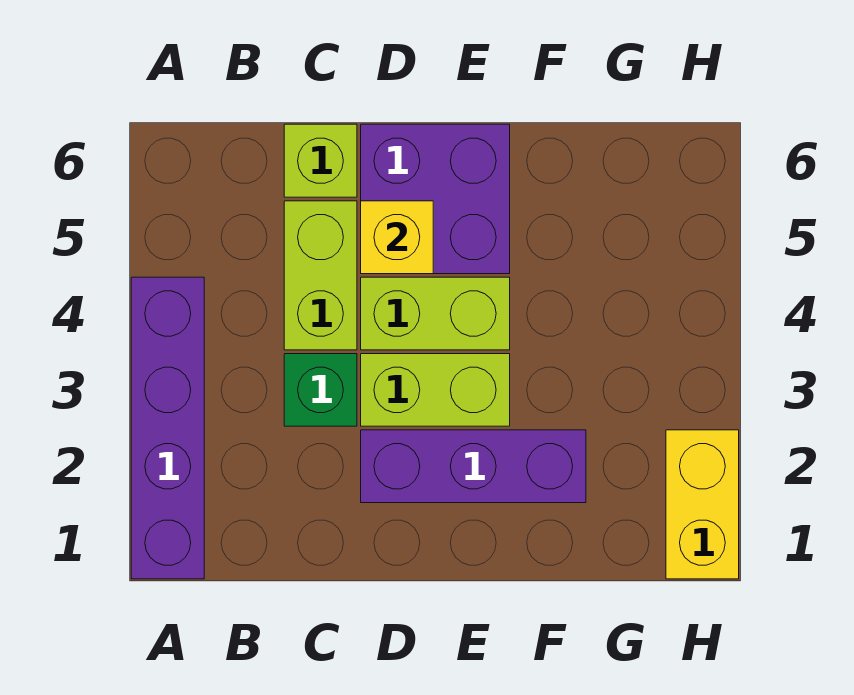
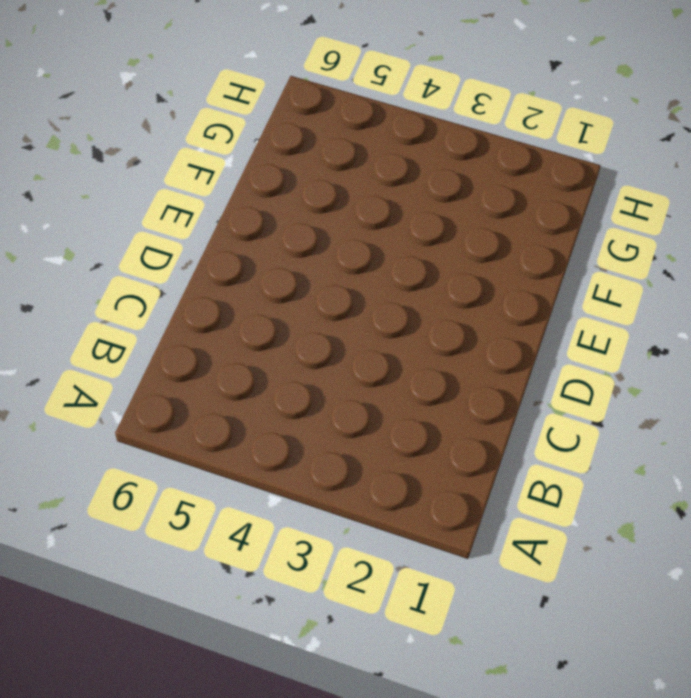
none -> purple brick A1:A4 level 1
none -> green brick C3 level 1

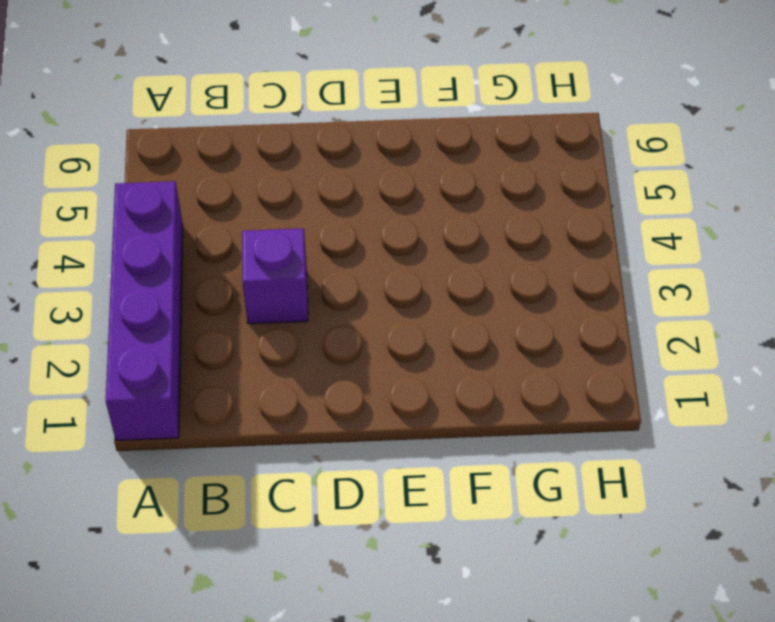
purple brick C3 level 1 -> green brick C3 level 1
none -> lime brick C4:C5 level 1
none -> lime brick C6 level 1

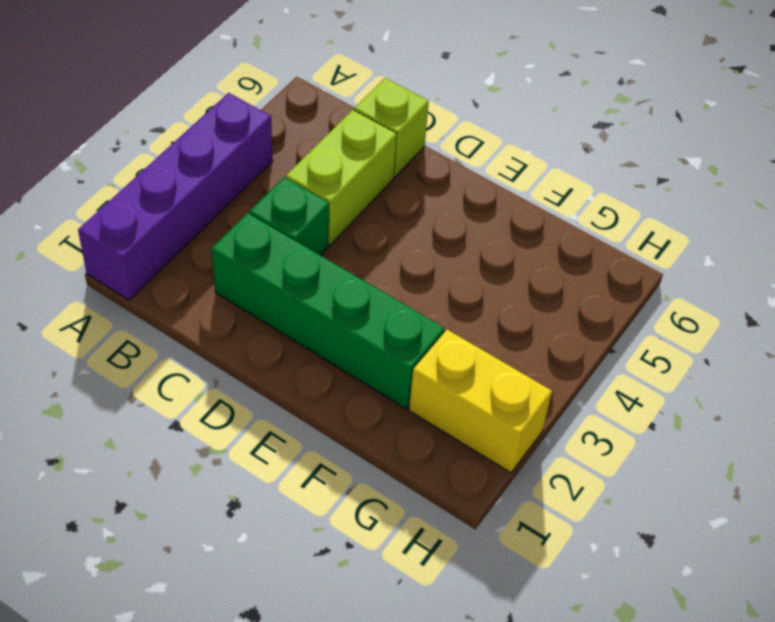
green brick C2:F2 level 1 -> purple brick D2:F2 level 1
yellow brick G2:H2 level 1 -> yellow brick H1:H2 level 1
none -> lime brick D3:E3 level 1
none -> lime brick D4:E4 level 1

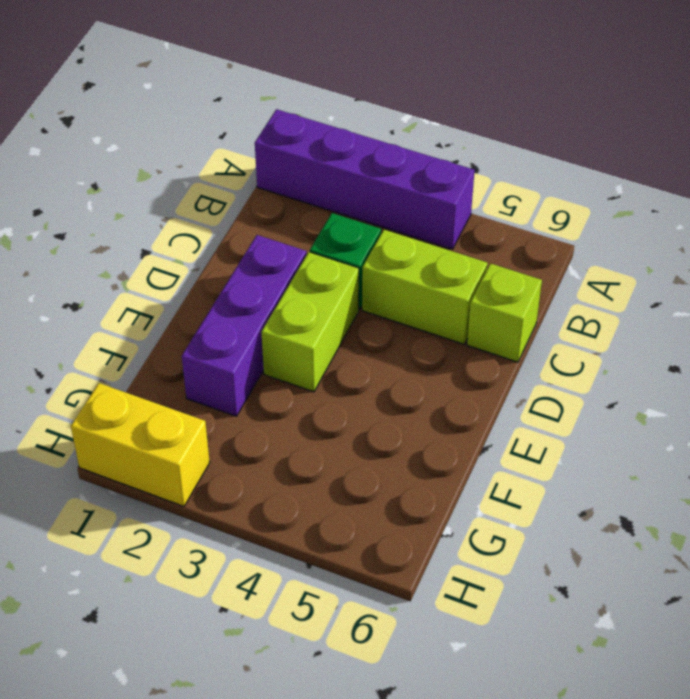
none -> lime brick D4:E4 level 1
none -> purple brick D5:E6 level 1

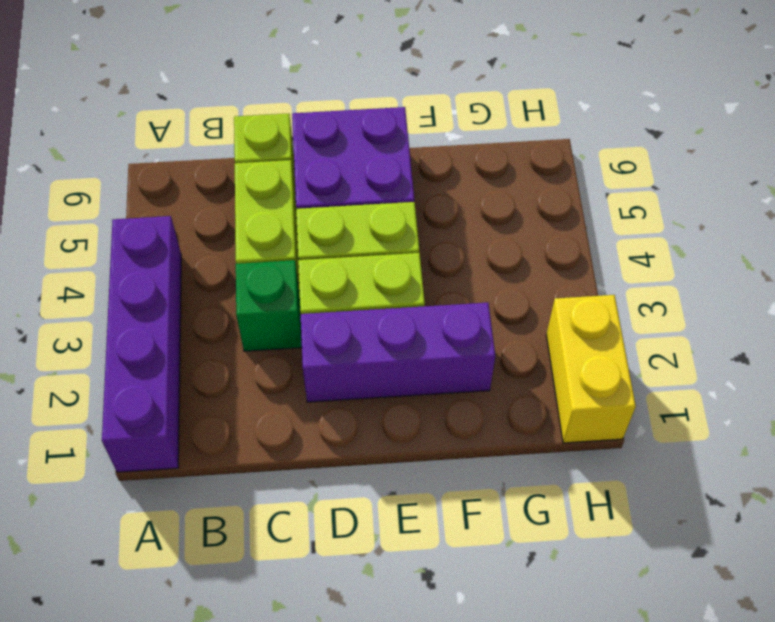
none -> yellow brick D5 level 2

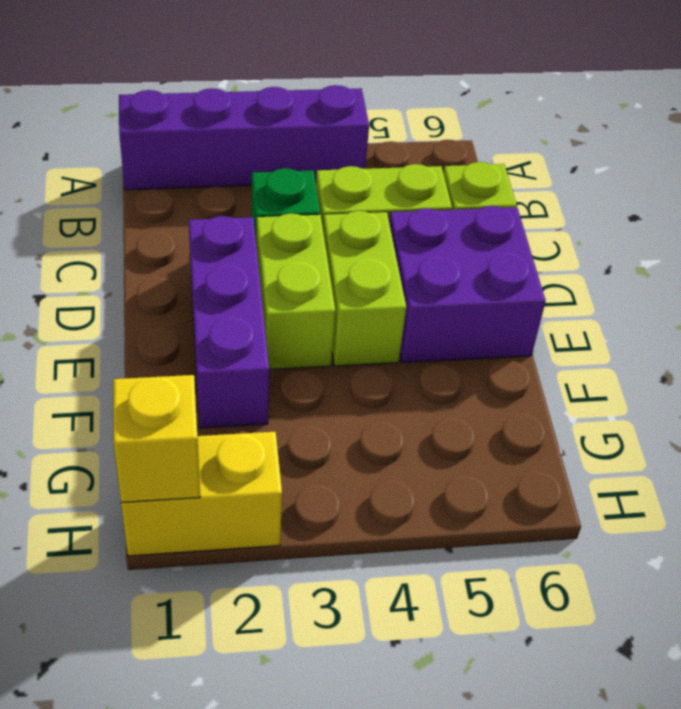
yellow brick H1 level 2 -> yellow brick D5 level 2

